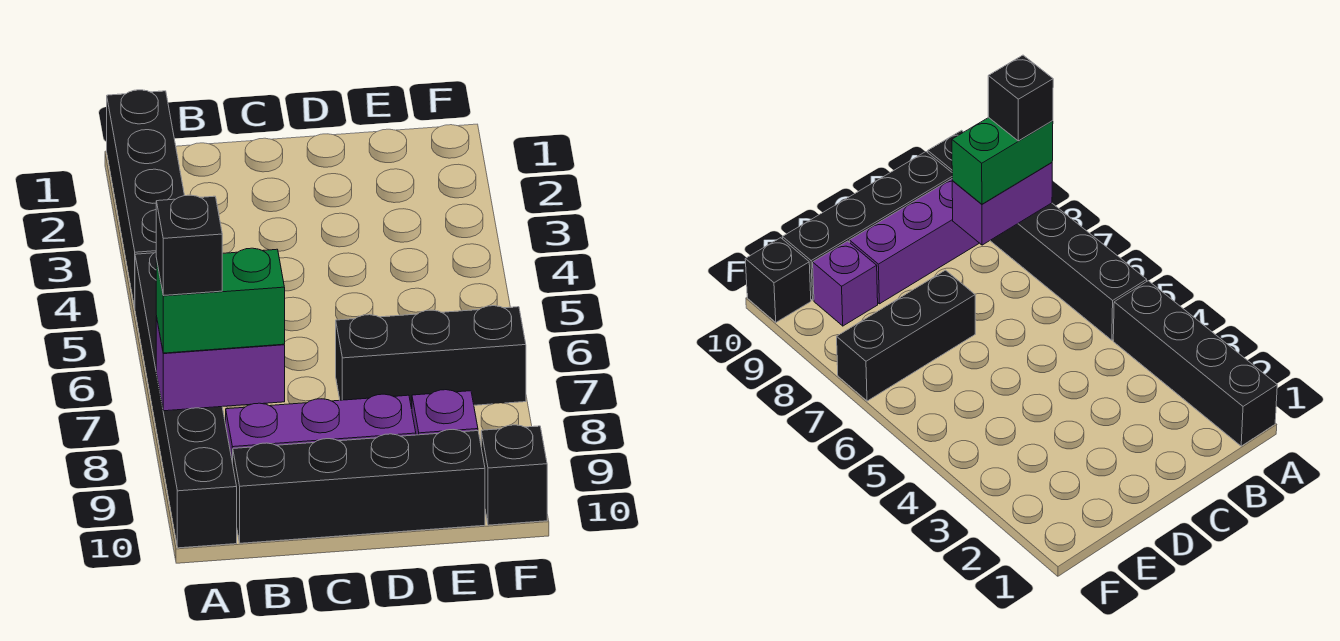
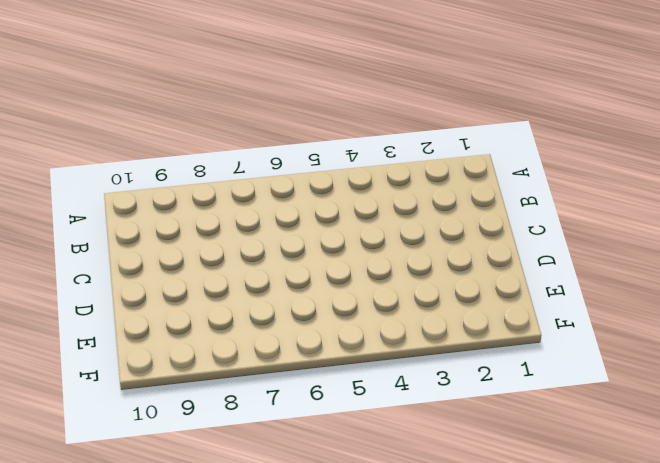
none -> black brick A1:A4 level 1
none -> black brick A5:A10 level 1

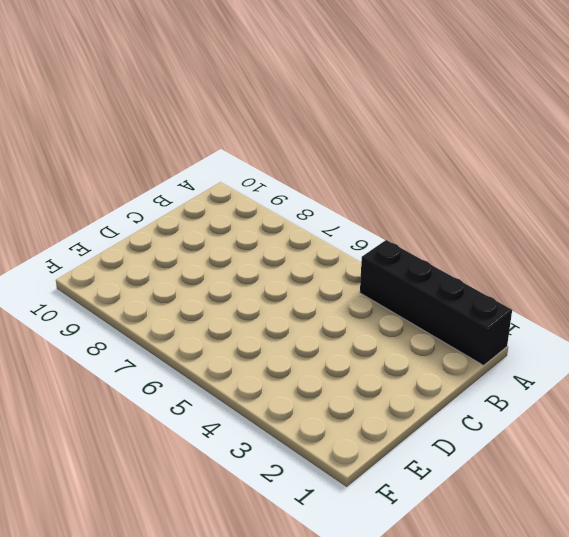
none -> black brick A5:A10 level 1
none -> purple brick B9:D9 level 1

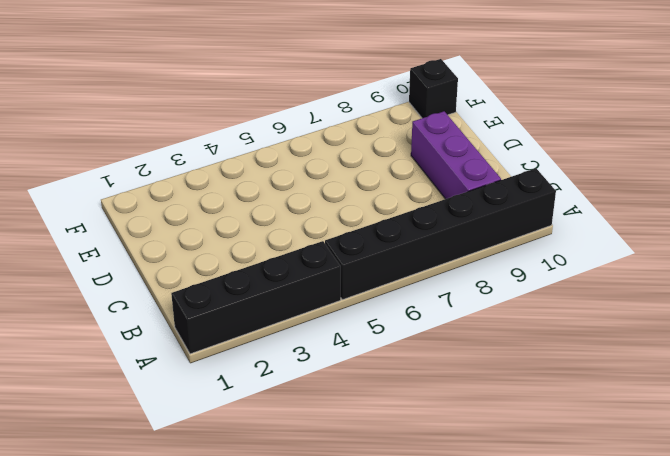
none -> black brick B10:E10 level 1
none -> black brick D7:F7 level 1

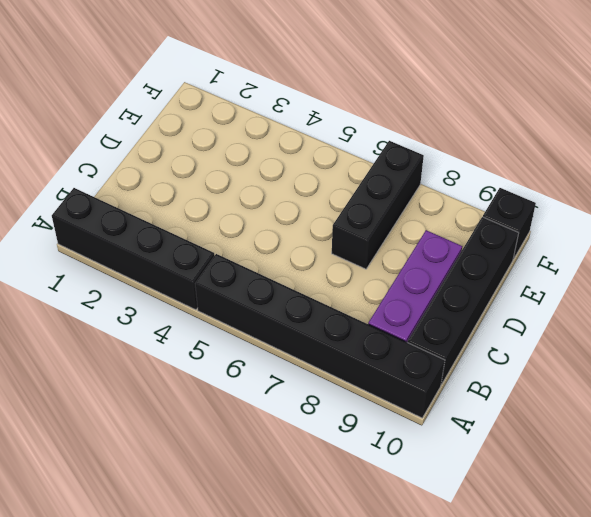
none -> purple brick E9 level 1
none -> purple brick A8:B8 level 2

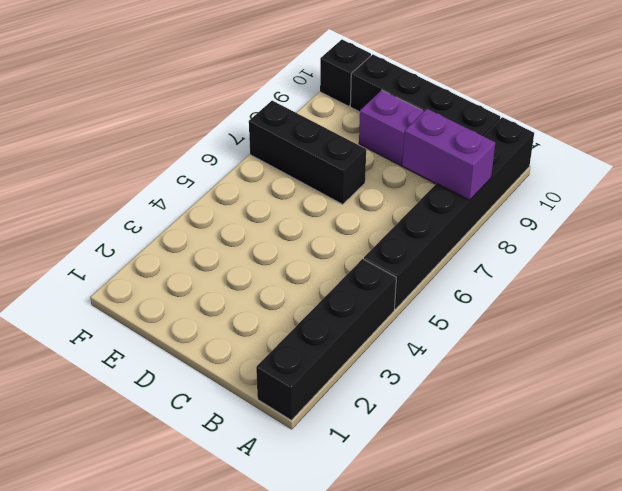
none -> purple brick E9 level 1
none -> green brick A8:B8 level 3

